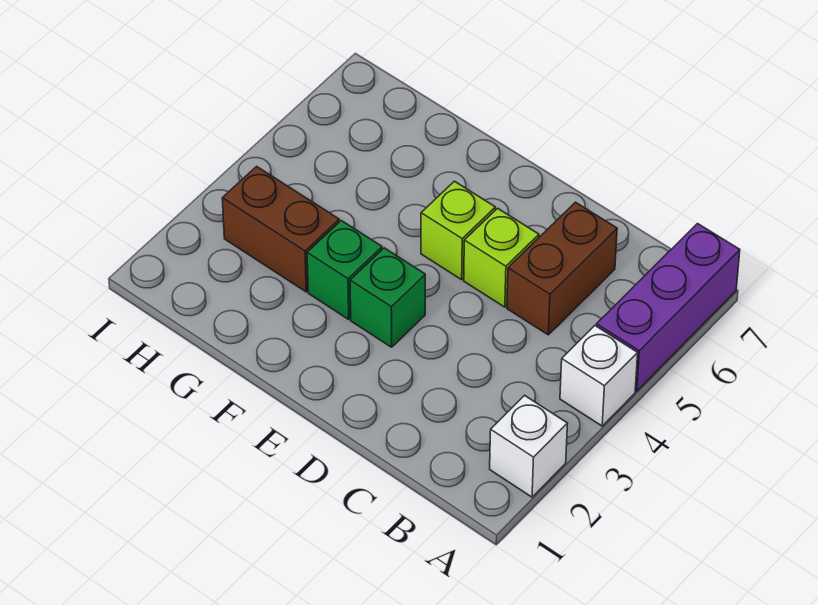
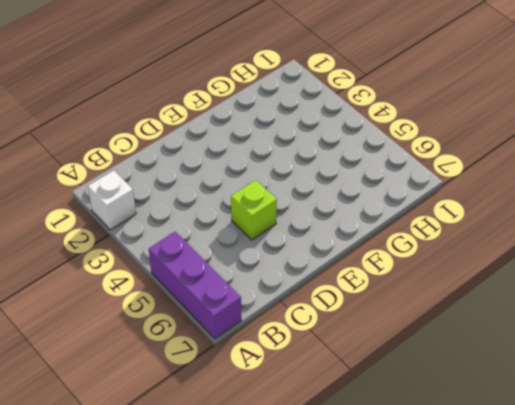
none -> white brick A4 level 1
none -> brown brick C5:C6 level 1

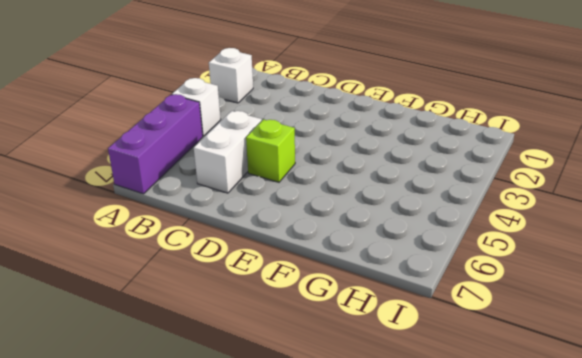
white brick C5:C6 level 1 -> brown brick C5:C6 level 1
none -> green brick E3 level 1
none -> lime brick E5 level 1

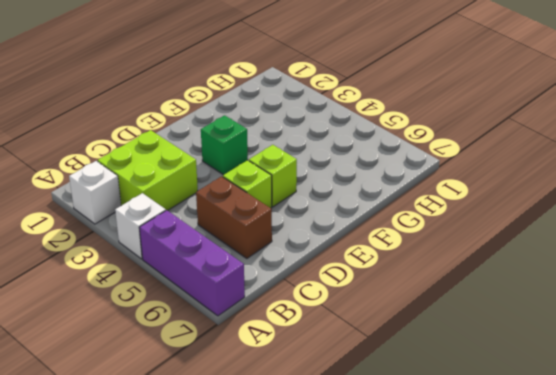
lime brick B2:C3 level 1 -> none
none -> green brick F3 level 1
none -> brown brick G3:H3 level 1

